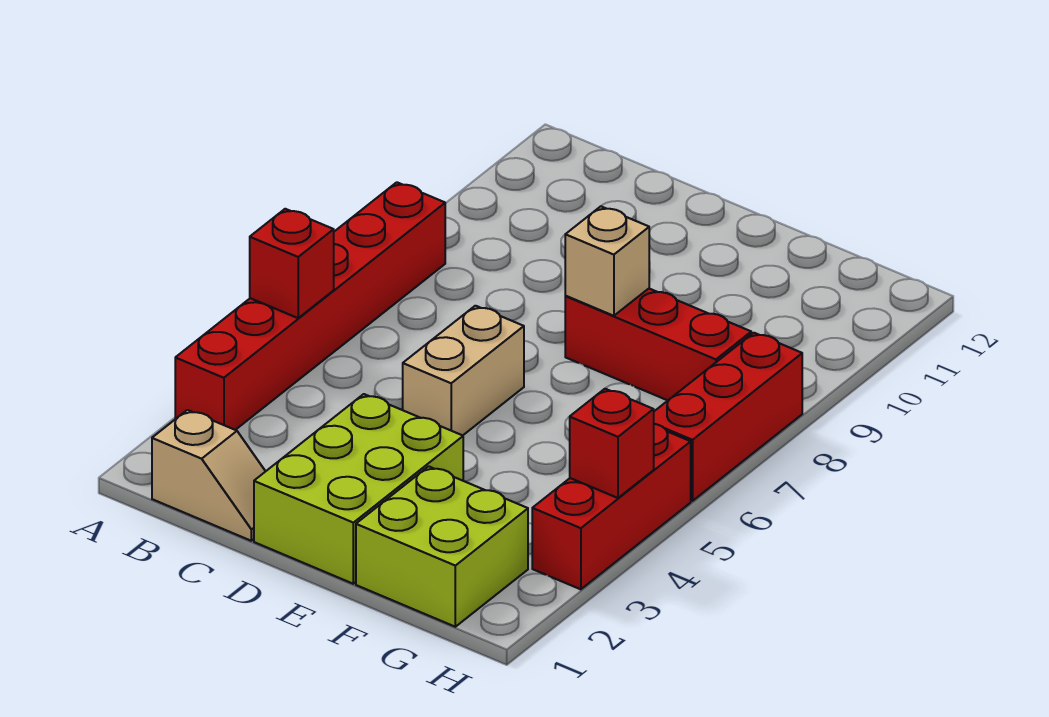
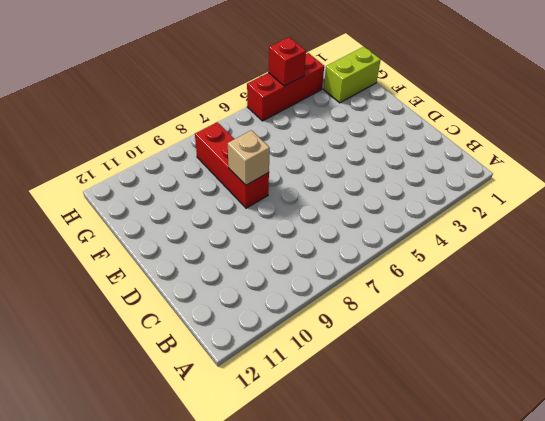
lime brick G1:G2 level 1 -> lime brick F1:G2 level 1
none -> red brick A3:A8 level 1
none -> tan slope B1:C1 level 1 top B

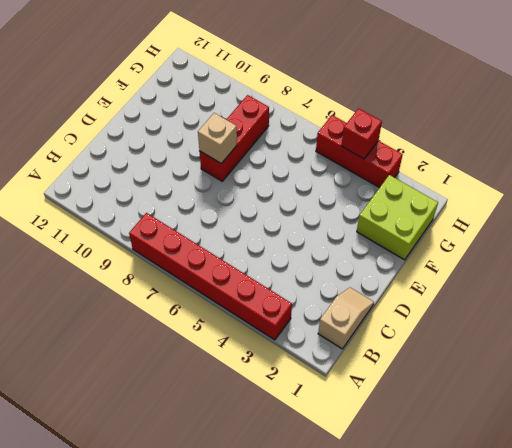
none -> lime brick D1:E3 level 1
none -> tan brick D5:D6 level 1

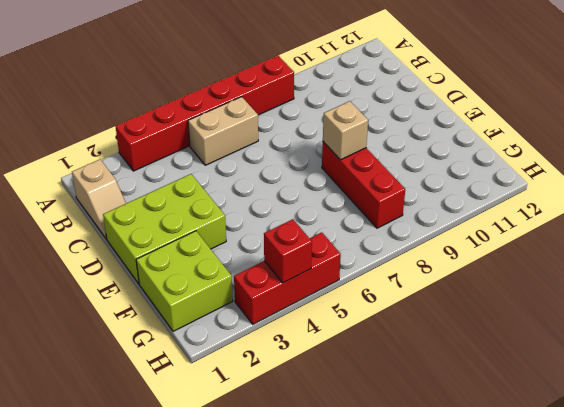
tan brick B5:B6 level 1 -> tan brick D5:D6 level 1
none -> red brick H6:H8 level 1
none -> red brick A5 level 2

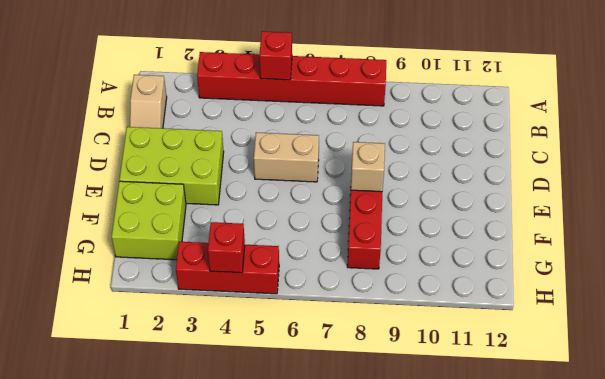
none -> red brick H6:H8 level 1

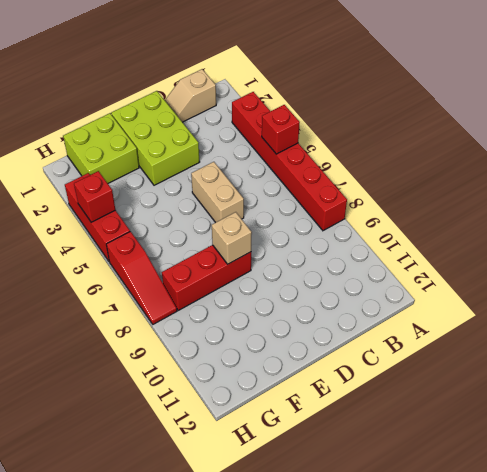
red slope H6:H8 level 1 top 6 -> red brick H6:H8 level 1

